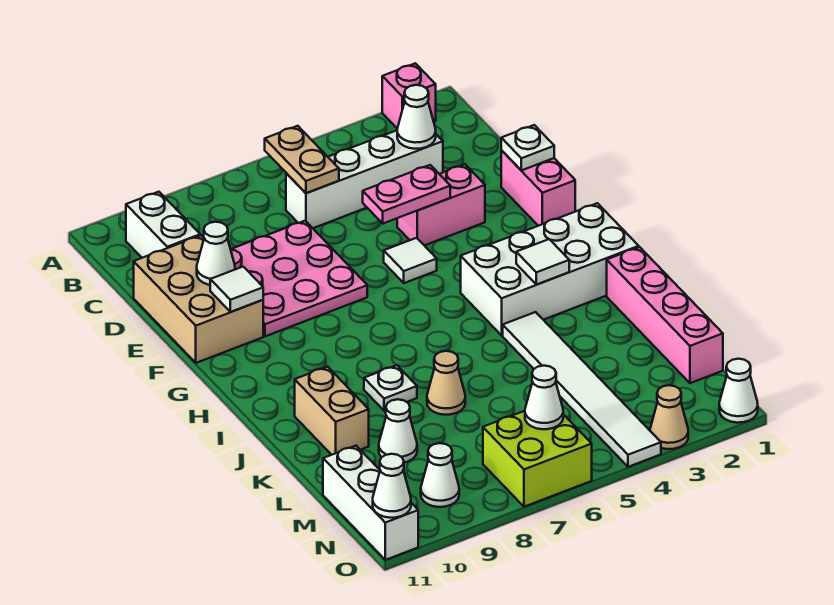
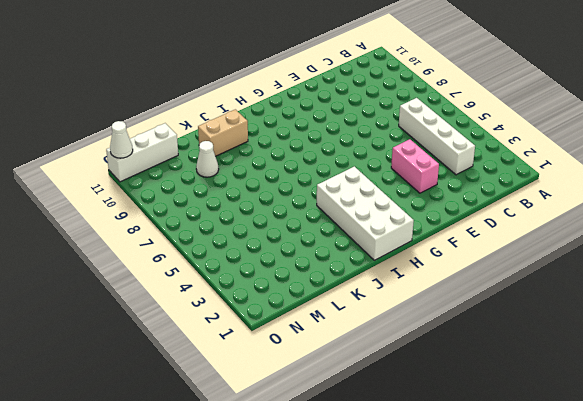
none -> pink brick A2 level 1
none -> white brick B10:C10 level 1
none -> pink plate D7:F9 level 1

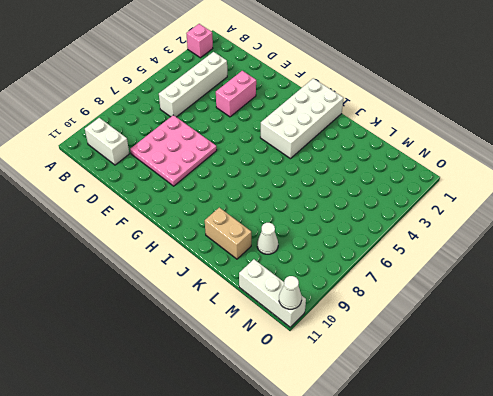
none -> tan brick D10:F11 level 1
none -> pink brick E1:F1 level 1
none -> white tile F5 level 1

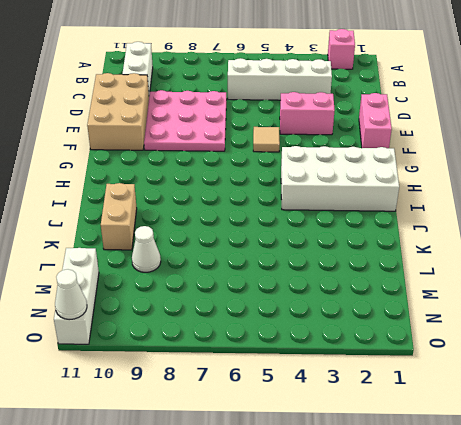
tan tile F5 level 1 -> white tile F5 level 1
none -> pink brick J1:M1 level 1
none -> white tile J4:O4 level 1
none -> white plate J8 level 1

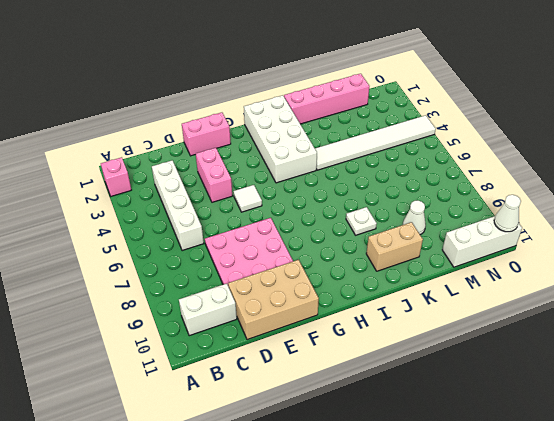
none -> tan cone K7 level 1
none -> lime brick N6:O7 level 1
none -> white cone N9 level 1

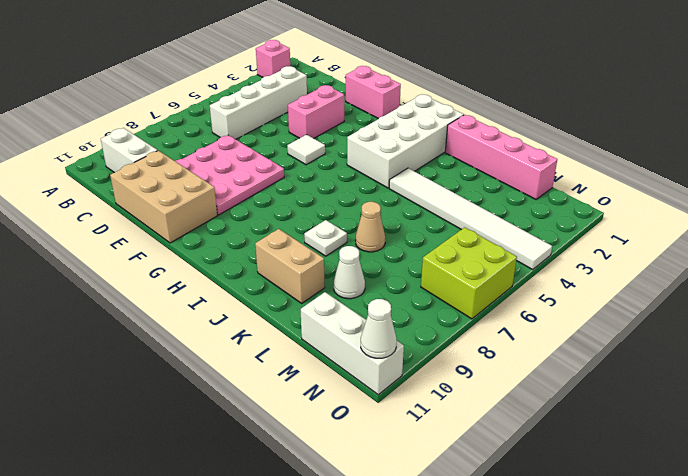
none -> white cone N9 level 1
none -> white cone O1 level 1
none -> tan cone O3 level 1

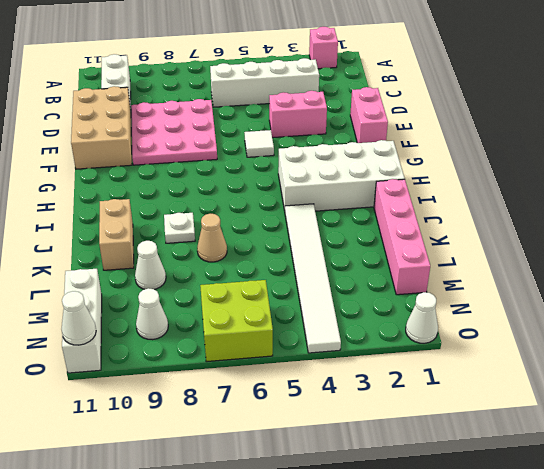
none -> tan cone O3 level 1
none -> tan plate B6:C6 level 2
none -> white cone C3 level 2

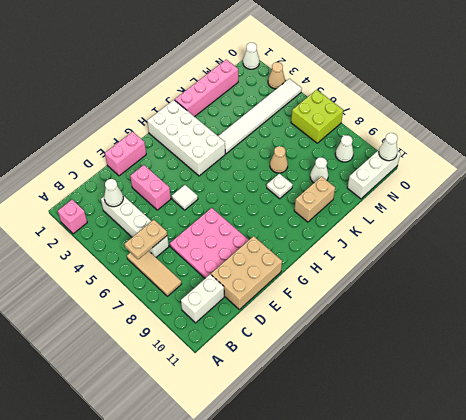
tan tile B6:B8 level 1 -> none
none -> white plate E1 level 2
none -> pink plate E4:E5 level 2
none -> white cone E10 level 2

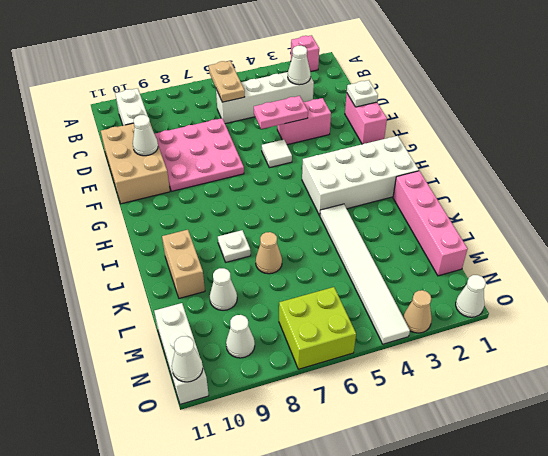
none -> white tile F10 level 2
none -> white tile I3 level 2
none -> white cone N6 level 2

